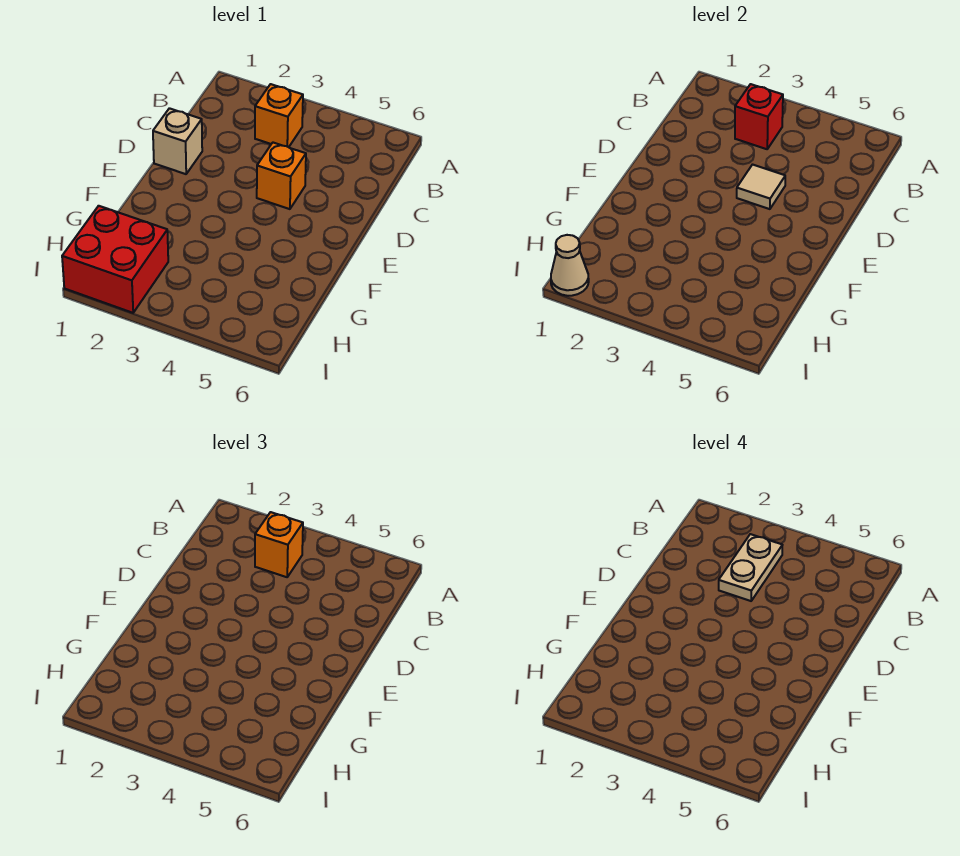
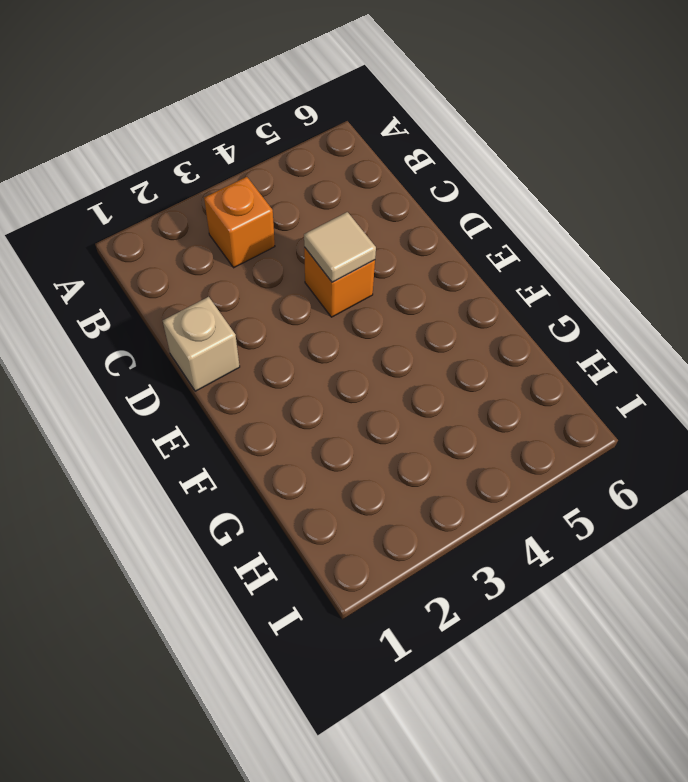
none -> red brick H1:I2 level 1
none -> red brick B3 level 2

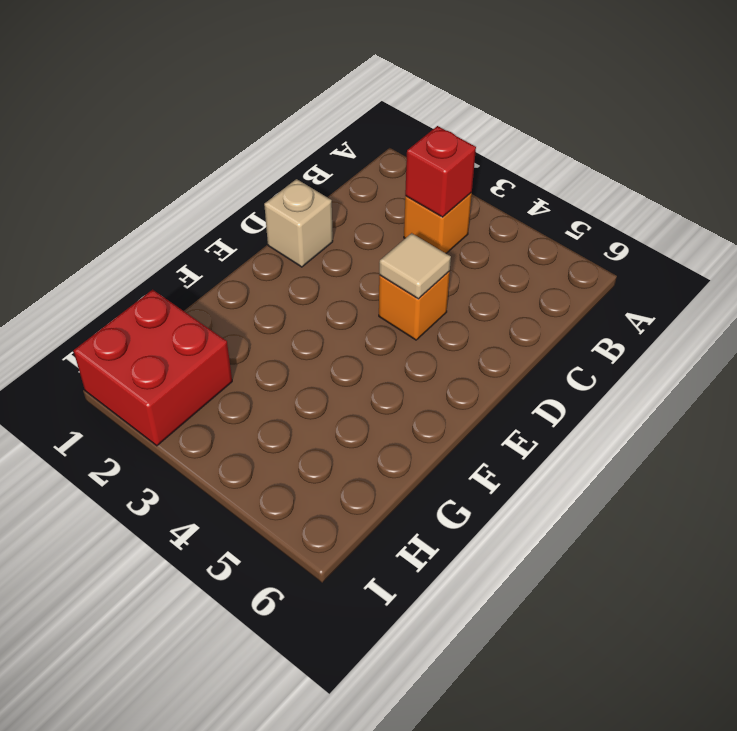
none -> tan cone I1 level 2
none -> orange brick B3 level 3

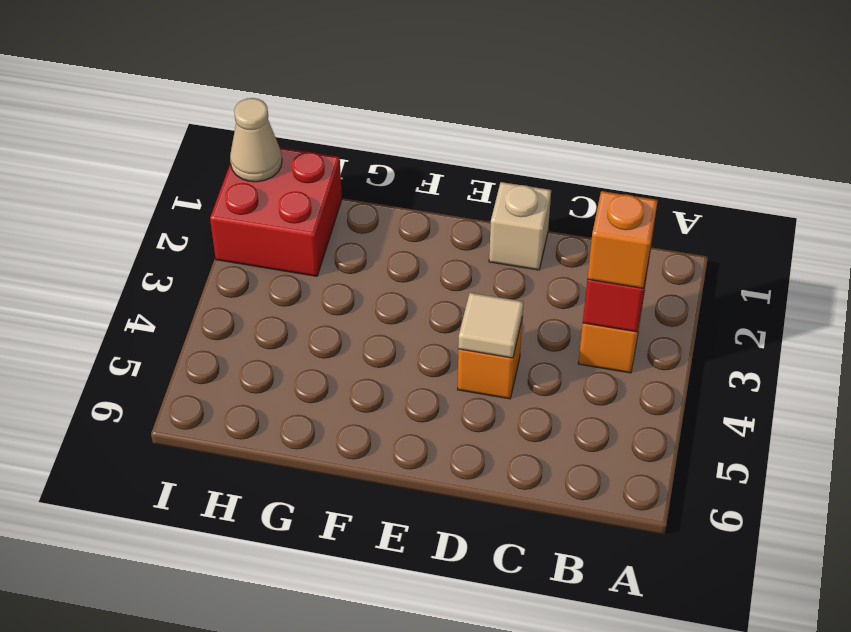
none -> tan plate B3:C3 level 4

